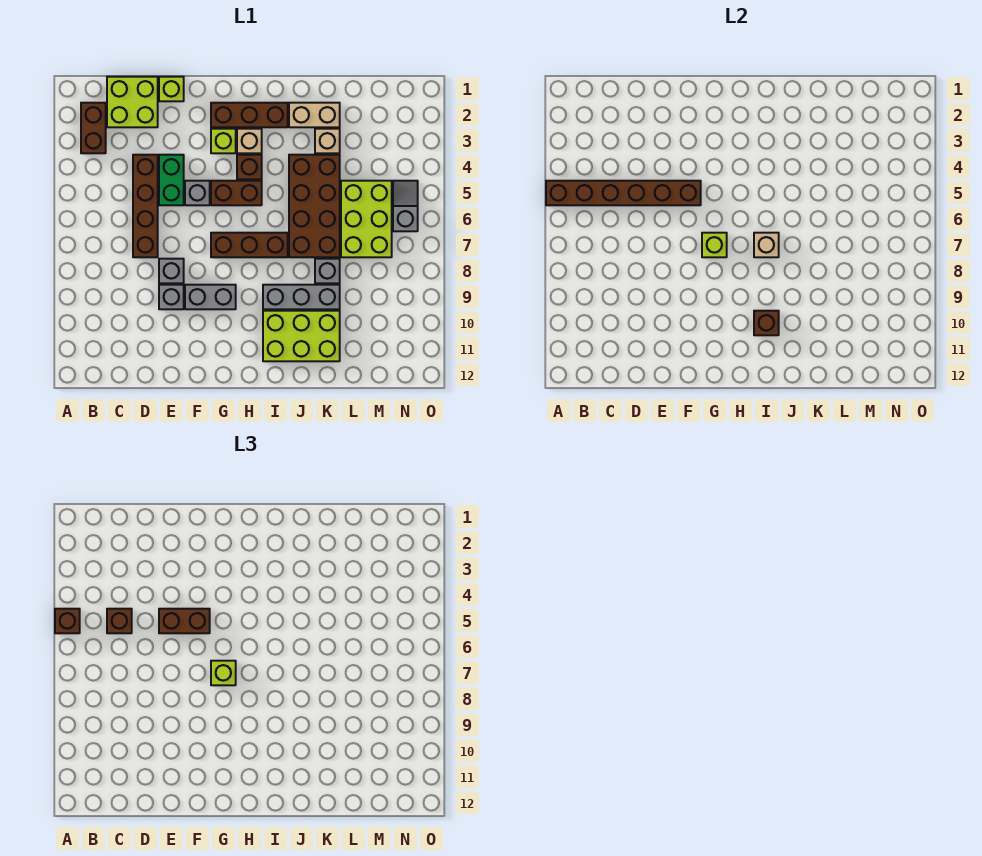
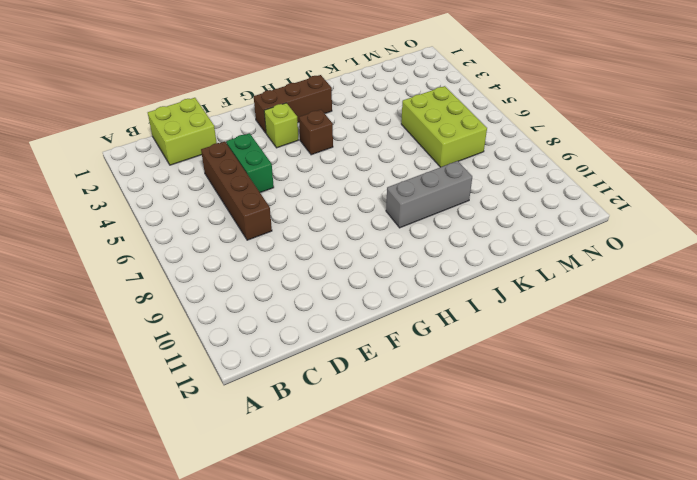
none -> brown brick B2:B3 level 1
none -> lime brick E1 level 1
none -> grey brick E8 level 1
none -> grey brick E9 level 1

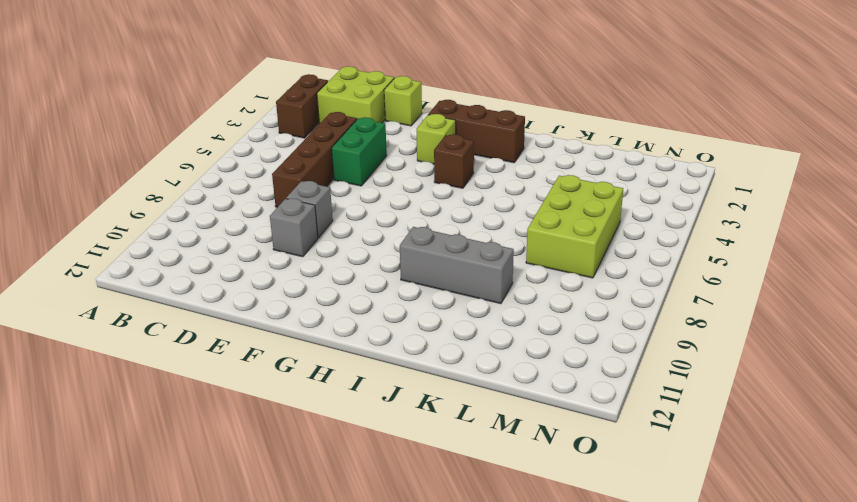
none -> grey brick F5 level 1
none -> grey brick F9:G9 level 1
none -> brown brick G5:H5 level 1
none -> brown brick G7:I7 level 1

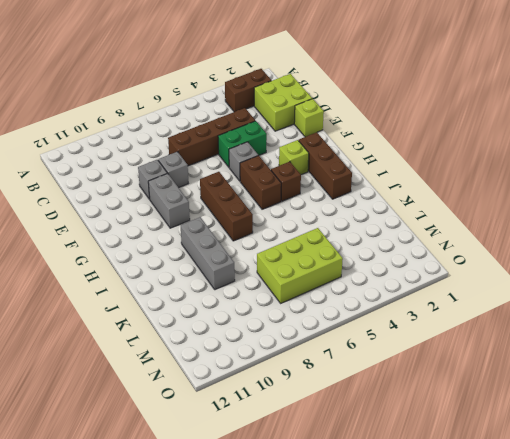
none -> tan brick H3 level 1
none -> lime brick I10:K11 level 1
none -> tan brick J2:K2 level 1
none -> brown brick J4:K7 level 1

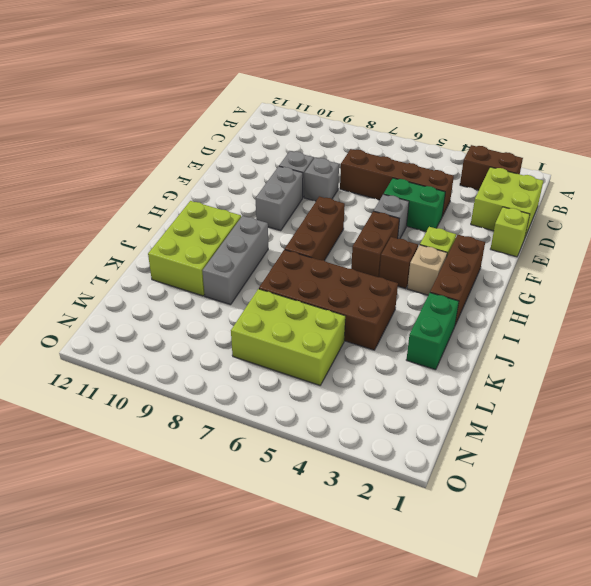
green brick J2:K2 level 1 -> tan brick J2:K2 level 1
none -> tan brick K3 level 1
none -> grey brick K8 level 1
none -> grey slope N5:N6 level 1 top 6
none -> brown brick A5:F5 level 2

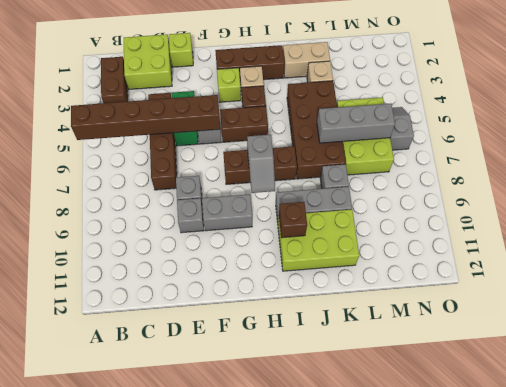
grey slope H7:H8 level 2 top 7 -> none
grey brick K6:M6 level 2 -> none
none -> lime brick G7 level 2
none -> tan brick I7 level 2
none -> brown brick A5 level 3
none -> brown brick C5 level 3

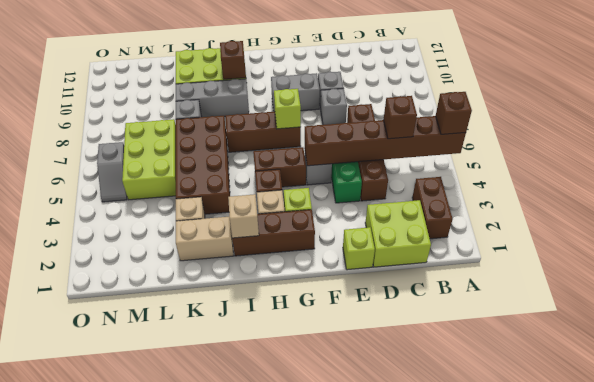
tan brick I2 level 2 -> tan brick I7 level 2
none -> brown brick E5:F5 level 3
none -> lime brick G7 level 3

